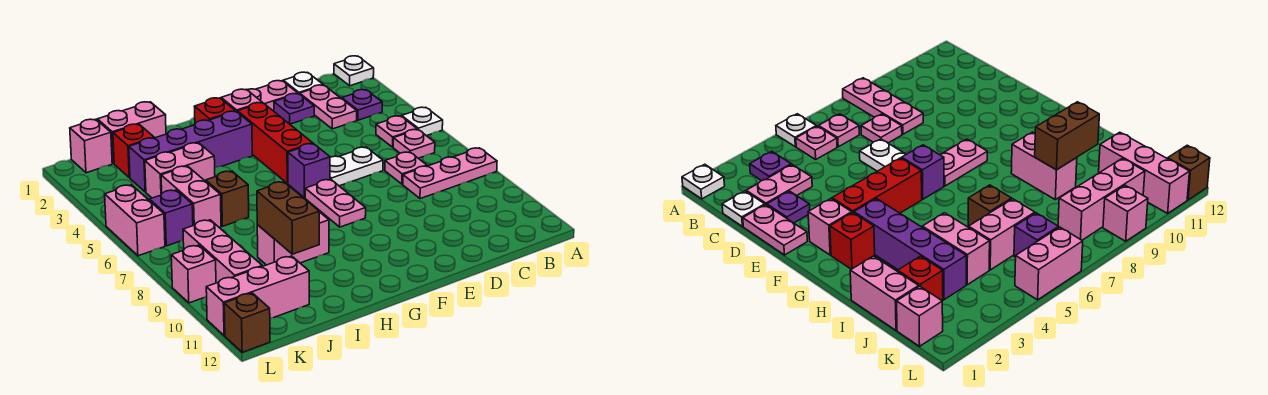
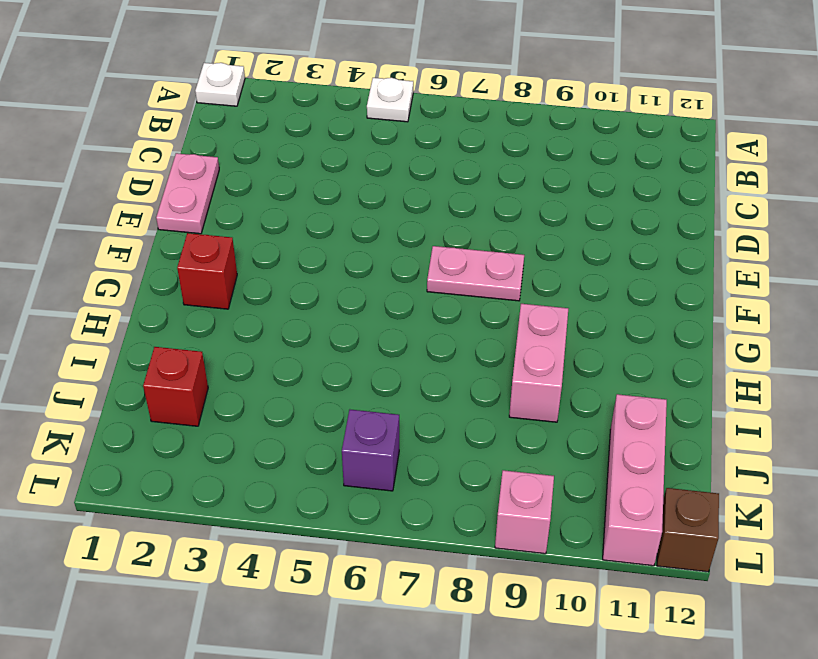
none -> pink plate A8:C8 level 1
none -> purple plate B3 level 1
none -> pink plate B5 level 1
none -> pink plate B6 level 1

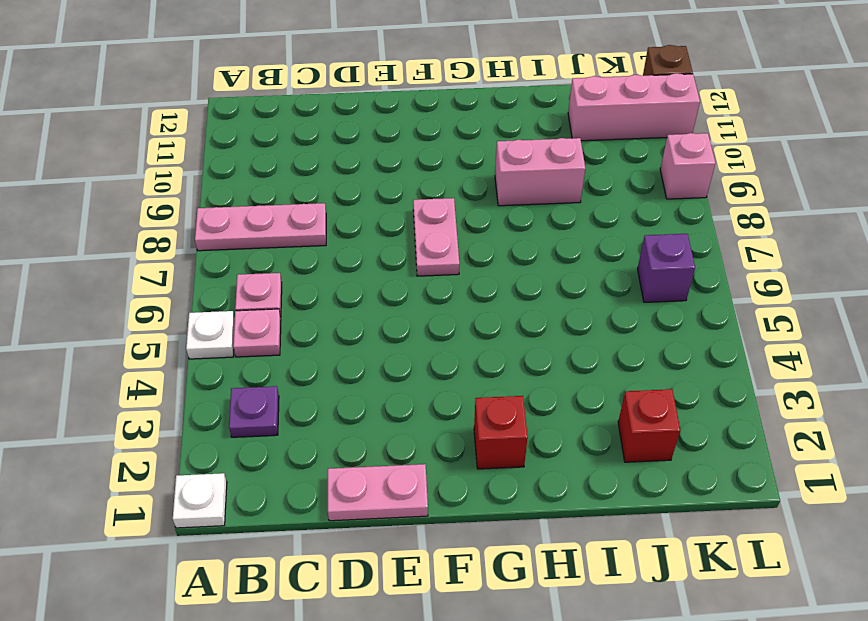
none -> white plate C1 level 1
none -> pink plate C2:C3 level 1
none -> pink plate C7 level 1
none -> purple plate D2 level 1

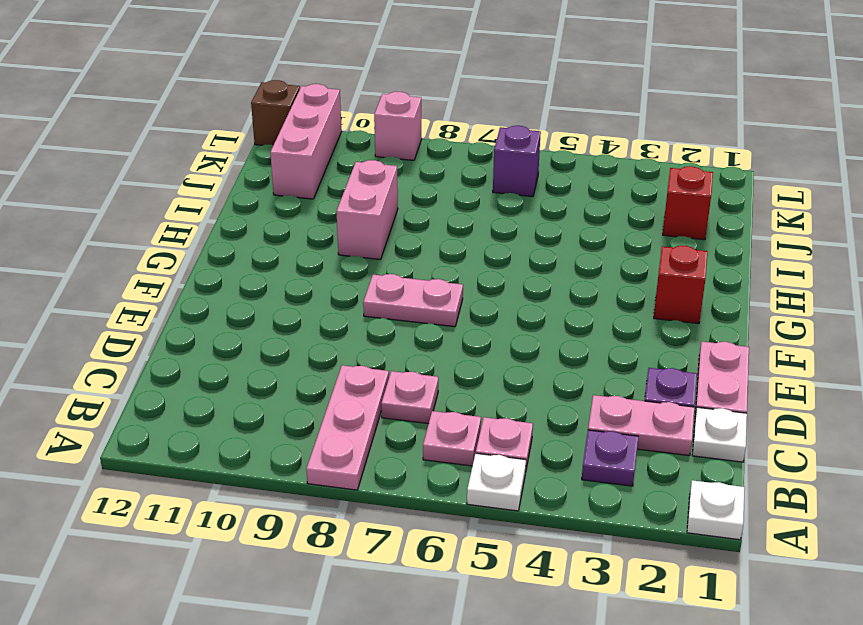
none -> white plate D6:E6 level 1
none -> pink brick F2 level 1
none -> red brick F3:F5 level 1
none -> purple brick F6 level 1

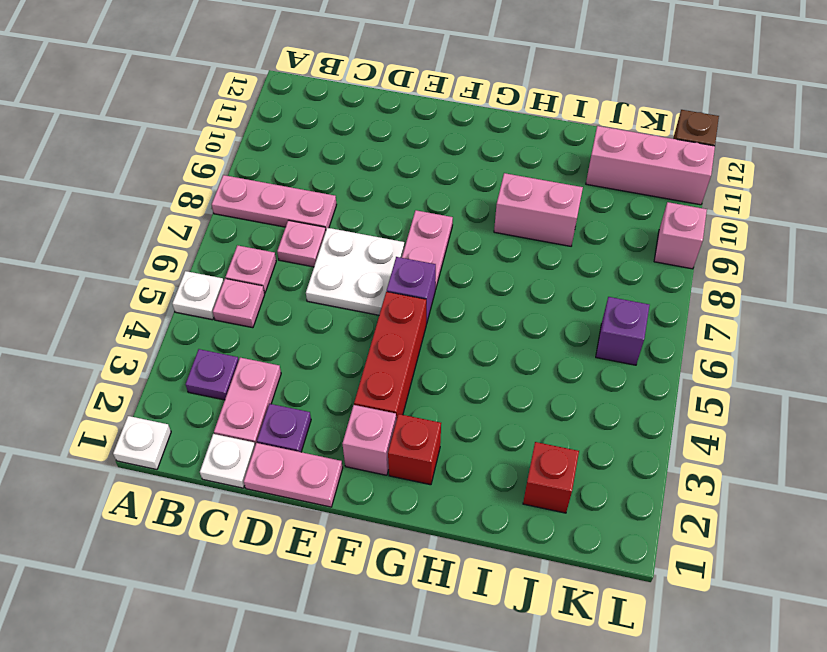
white plate D6:E7 level 1 -> white plate D6:E6 level 1
none -> purple brick G3:J3 level 1
none -> pink brick I1:J1 level 1
none -> pink brick I4:J4 level 1
none -> brown brick I6 level 1

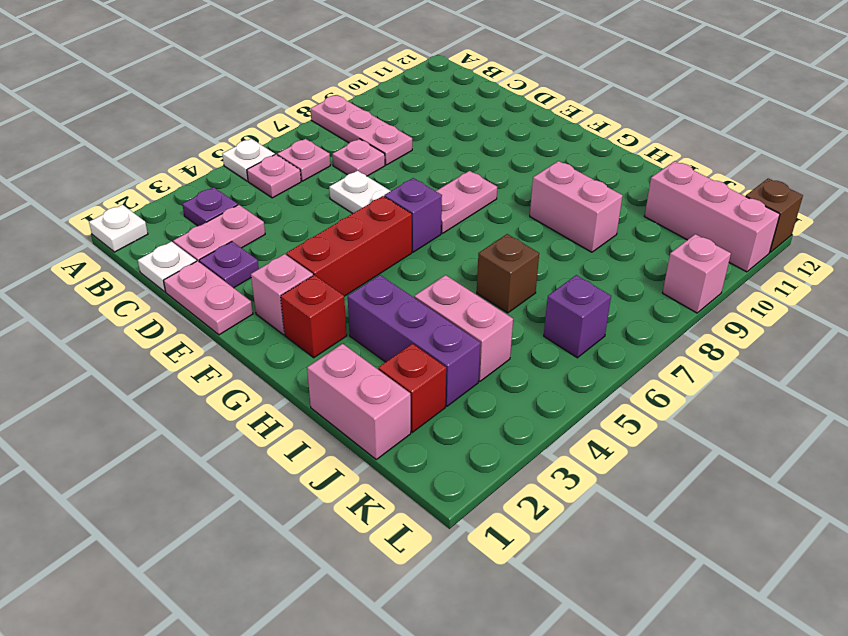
purple brick H3:J3 level 1 -> purple brick G3:J3 level 1
none -> pink brick J5:J6 level 1
none -> pink brick K1 level 1
none -> pink brick K8:K10 level 1
none -> pink brick L5:L6 level 1

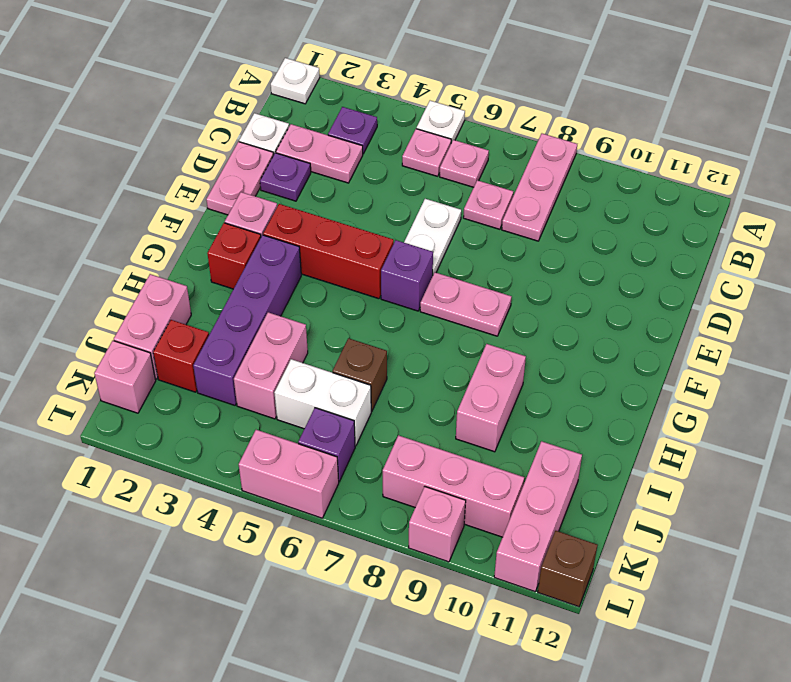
white brick J5:J6 level 1 -> pink brick J5:J6 level 1
none -> brown brick I9:I10 level 2

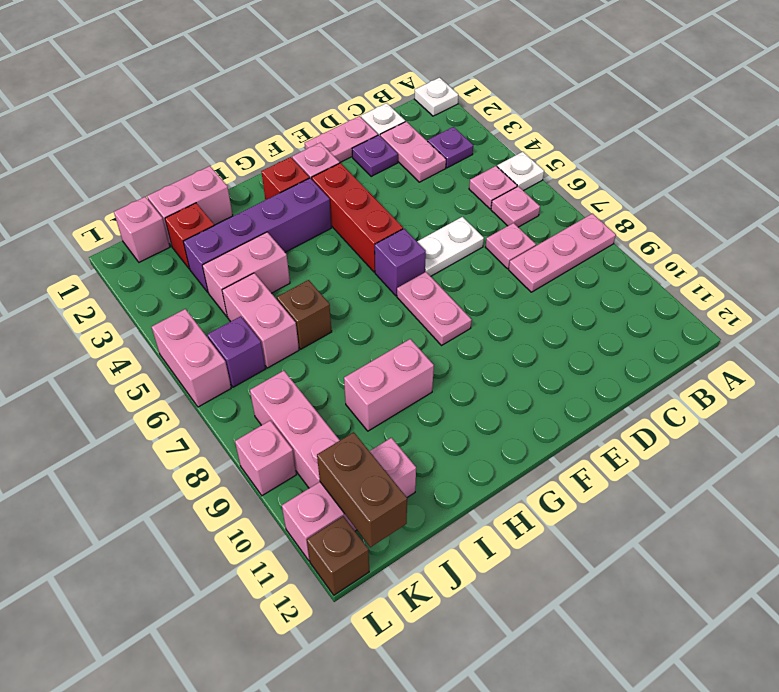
brown brick K11:K12 level 2 -> brown brick I9:I10 level 2

